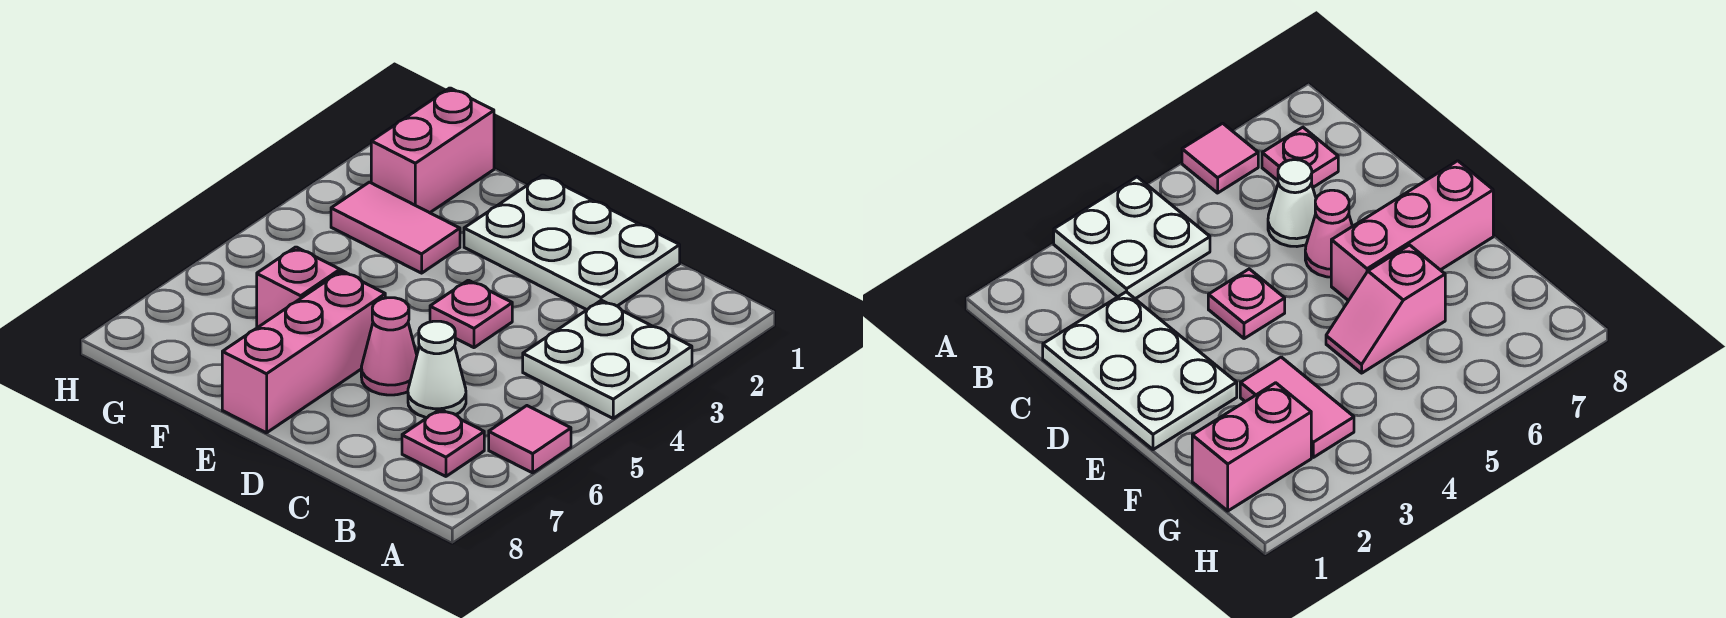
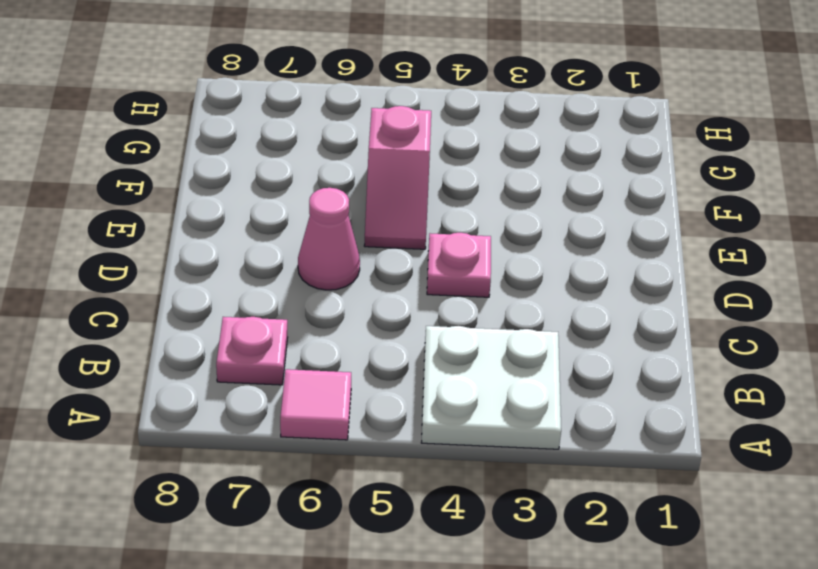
pink slope E5:F5 level 1 top F -> pink slope F5:F6 level 1 top 6
none -> white plate C1:E2 level 1
none -> white cone C6 level 1

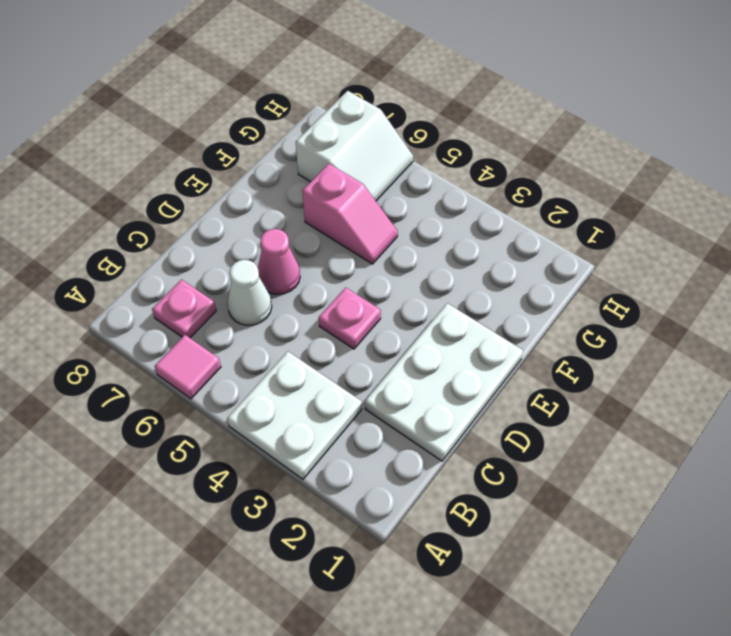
white slope G6:H7 level 1 top 7 -> none
none -> pink brick E6:E8 level 1
none -> pink tile F3:G3 level 1

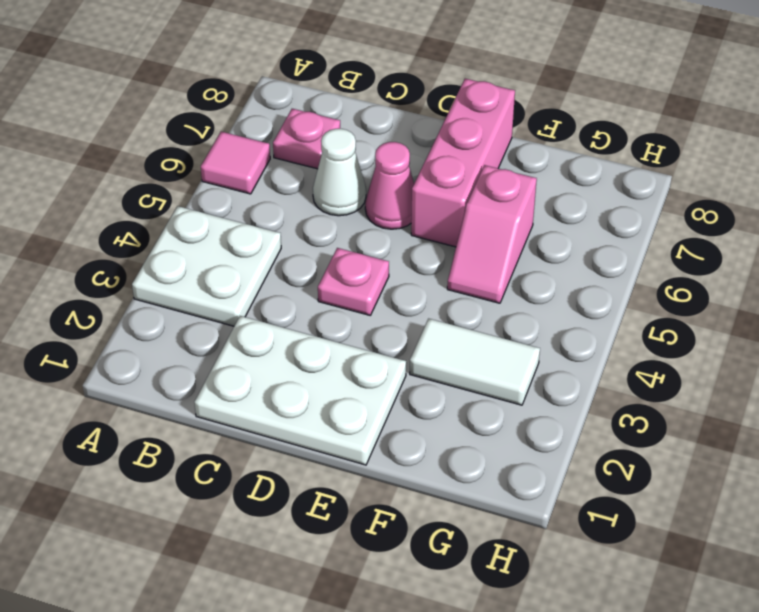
white tile F3:G3 level 1 -> pink tile F3:G3 level 1
none -> pink brick G1:G2 level 1

